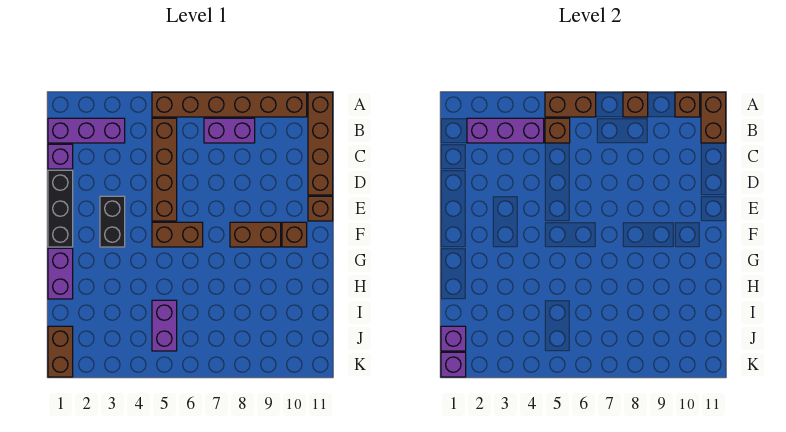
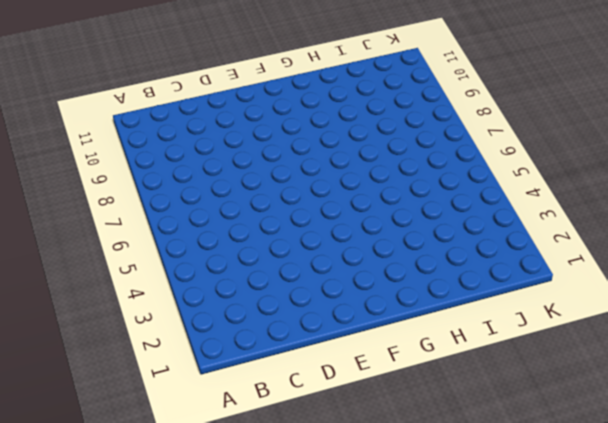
none -> brown brick A5:A10 level 1
none -> brown brick A11:D11 level 1
none -> purple brick B1:B3 level 1

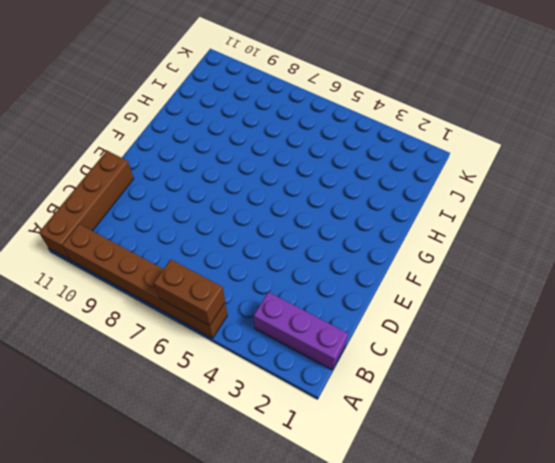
none -> brown brick B5:E5 level 1
none -> purple brick B7:B8 level 1
none -> purple brick C1 level 1

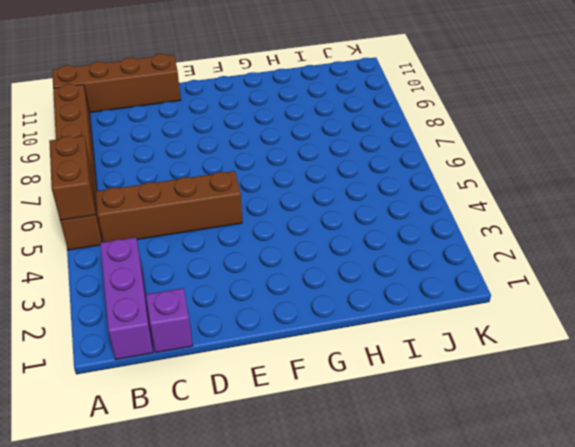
none -> purple brick B7:B8 level 1
none -> black brick D1:F1 level 1
none -> black brick E3:F3 level 1

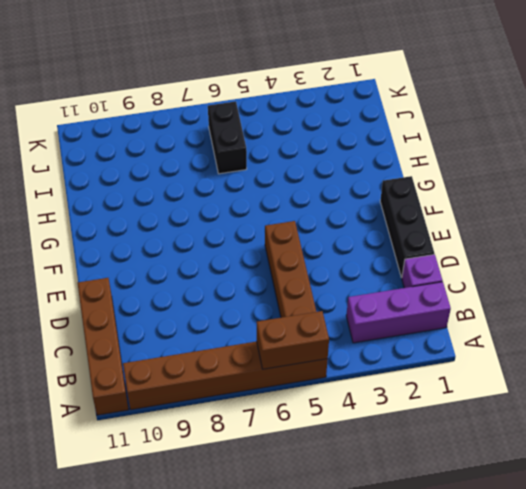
black brick I6:J6 level 1 -> black brick E3:F3 level 1
none -> purple brick B7:B8 level 1
none -> brown brick E11 level 1
none -> brown brick F5:F6 level 1

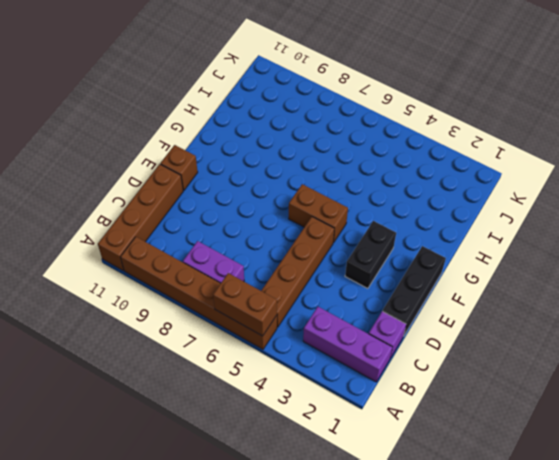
none -> brown brick F8:F9 level 1
none -> brown brick F10 level 1
none -> purple brick G1:H1 level 1

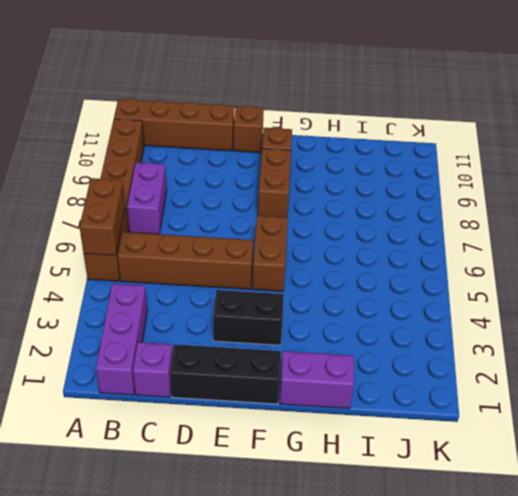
none -> purple brick I5:J5 level 1
none -> brown brick J1:K1 level 1
none -> brown brick A8 level 2

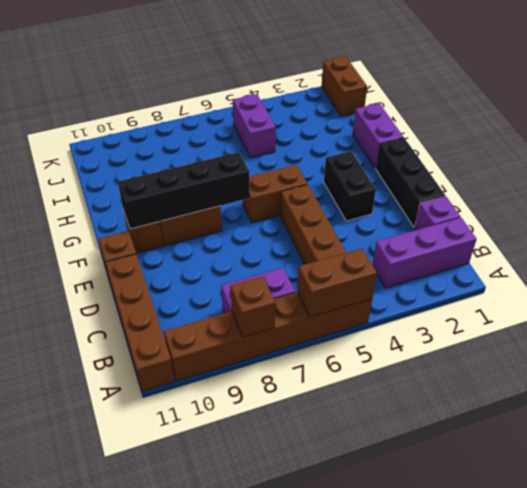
black brick F7:F10 level 2 -> none
none -> brown brick A10 level 2
none -> brown brick A11:B11 level 2
none -> purple brick B2:B4 level 2

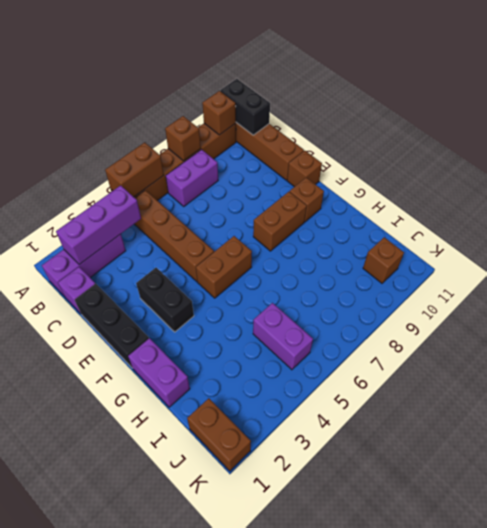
black brick A11:B11 level 2 -> brown brick A11:B11 level 2
brown brick J10 level 1 -> brown brick B5 level 2
none -> purple brick J1 level 2
none -> purple brick K1 level 2

